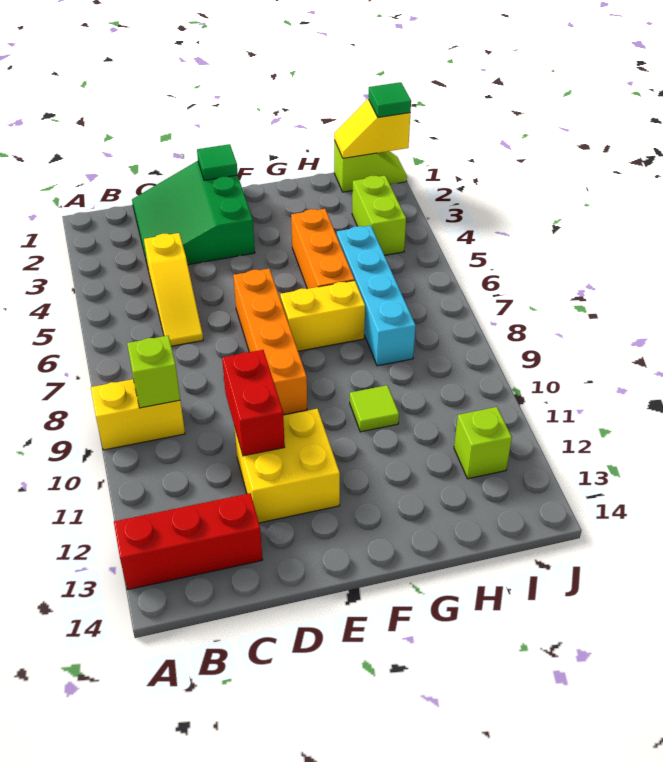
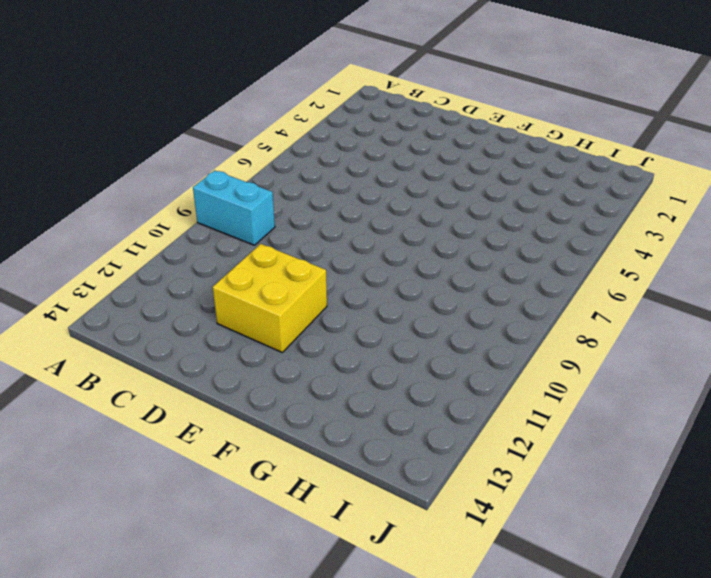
cyan brick A9:B9 level 1 -> yellow brick A9:B9 level 1
none -> red brick A13:C13 level 1
none -> green slope C1:E3 level 1 top E
none -> yellow slope C4:C6 level 1 top 4

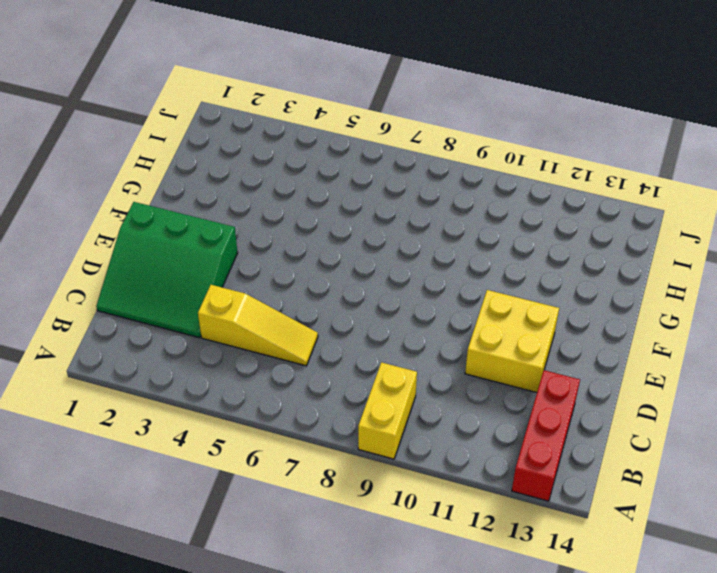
none -> orange brick E6:E9 level 1
none -> yellow brick F7:G7 level 1
none -> orange brick G4:G6 level 1

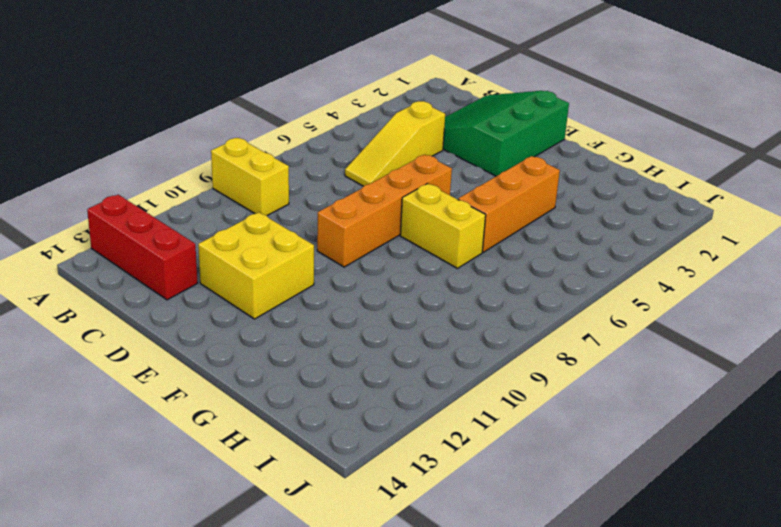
none -> lime tile G10 level 1
none -> cyan brick H5:H8 level 1
none -> lime slope I1:J1 level 1 top I

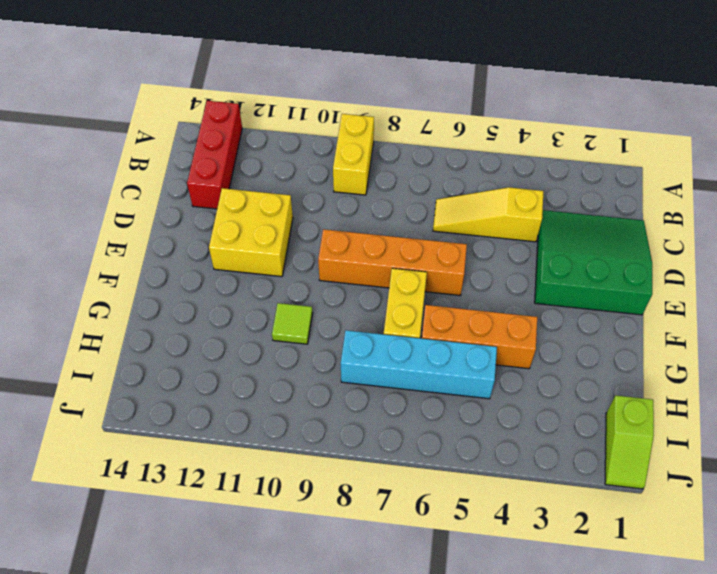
none -> lime brick I3:I4 level 1
none -> lime brick I12 level 1
none -> lime brick B9 level 2

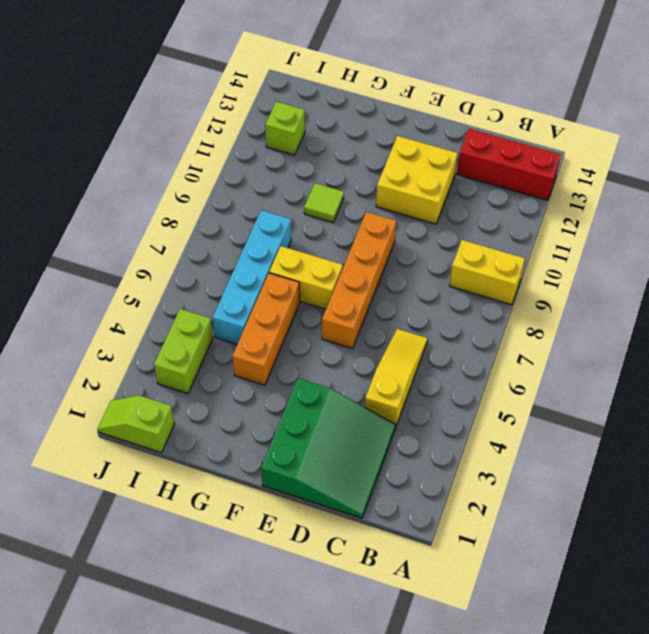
none -> lime brick B9 level 2
none -> red brick D10:D11 level 2
none -> green tile E1 level 2

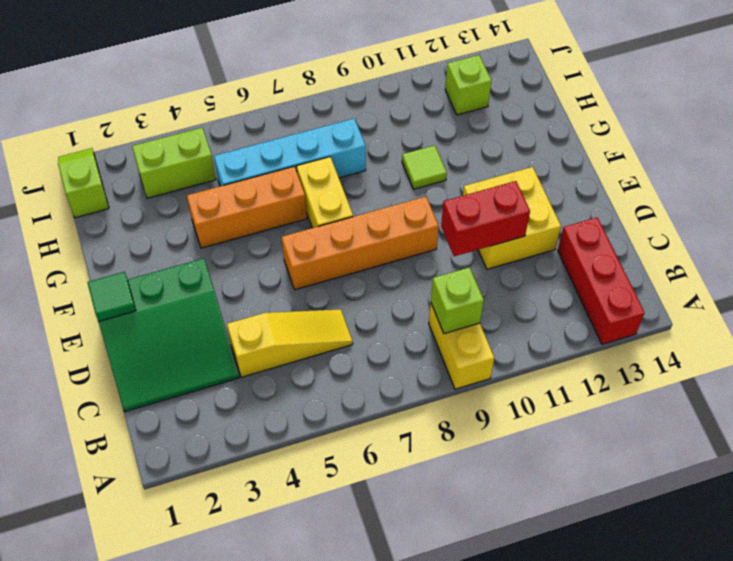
none -> yellow slope I1:J1 level 2 top J
none -> green tile J1 level 3

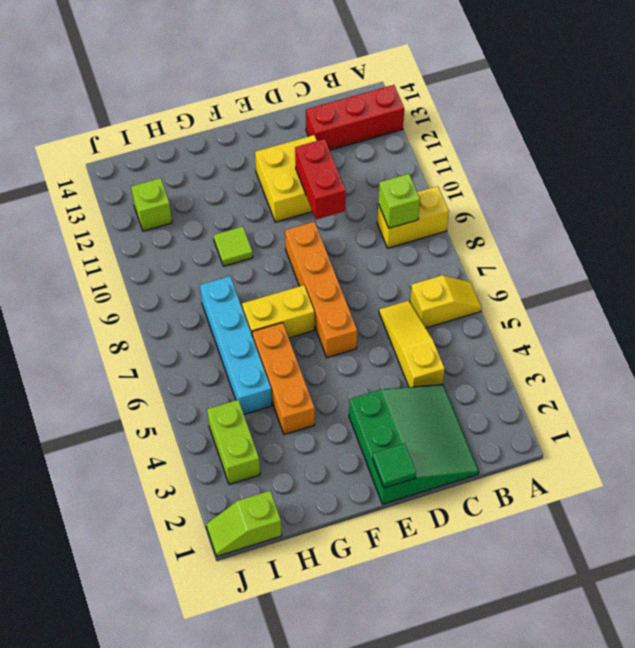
yellow slope A6:B6 level 1 top B -> yellow slope I1:J1 level 2 top J
none -> green tile J1 level 3

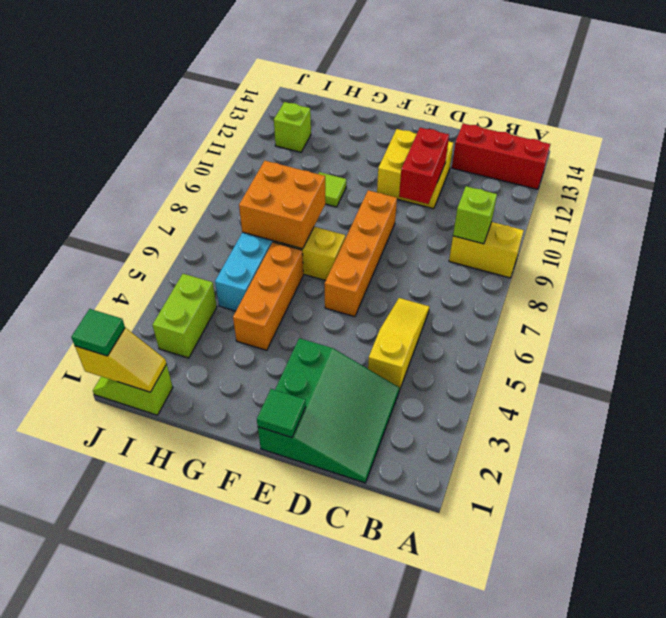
orange brick G7:H8 level 2 -> none

